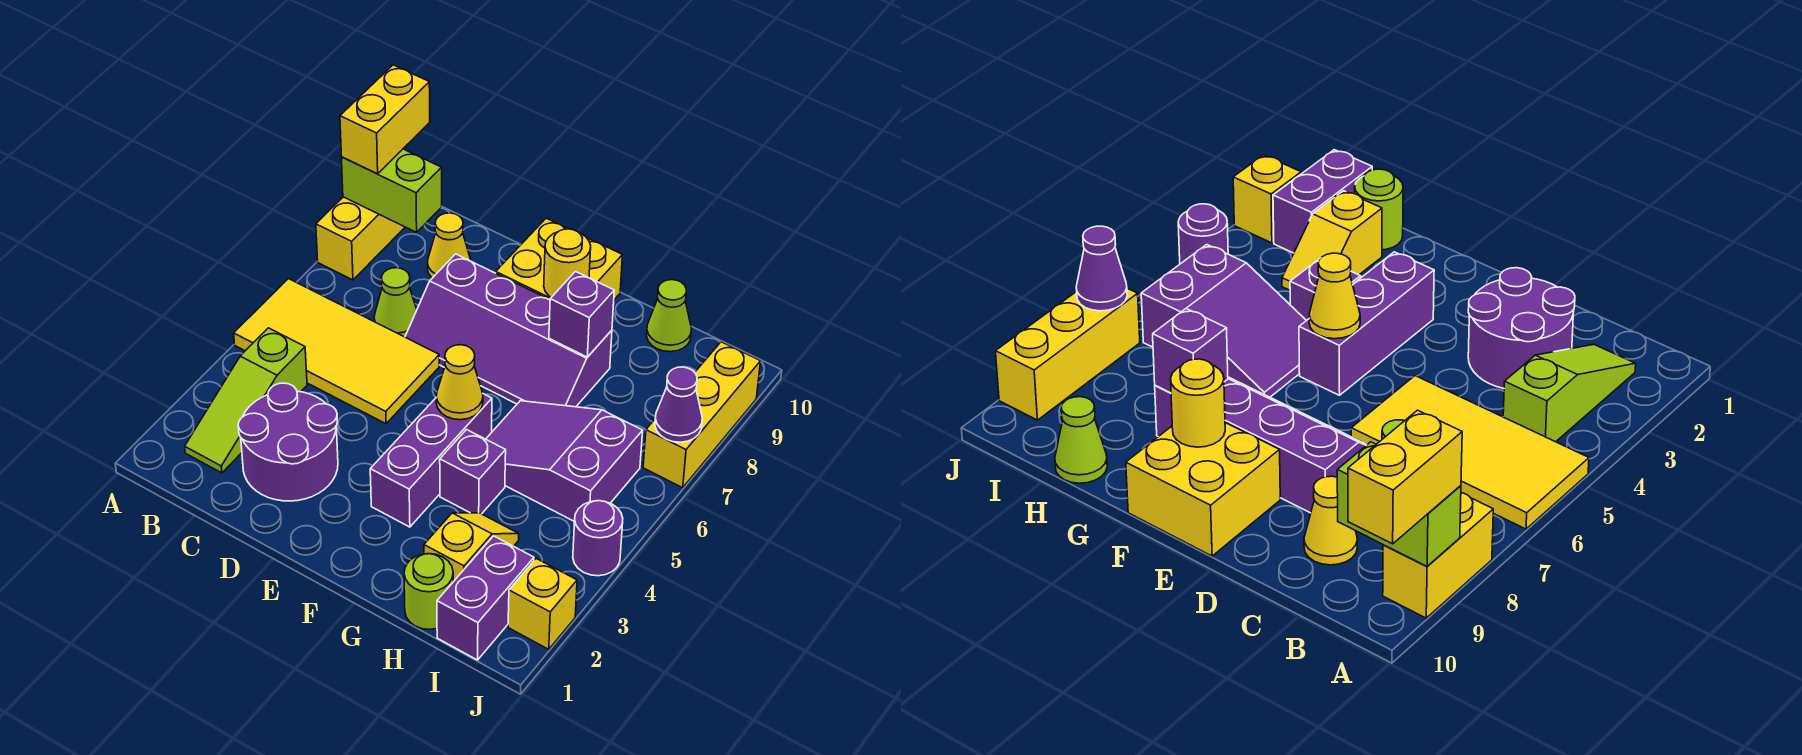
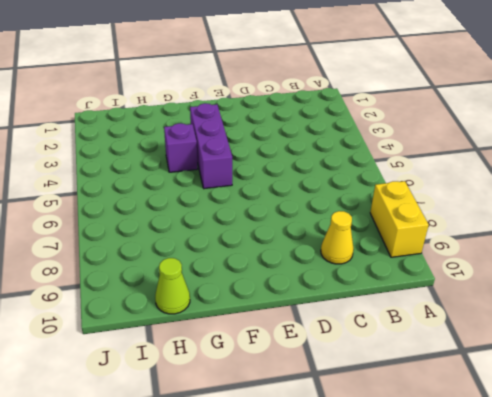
none -> yellow tile A5:D6 level 1
none -> lime slope B2:B4 level 1 top 4
none -> purple round brick C2:D3 level 1

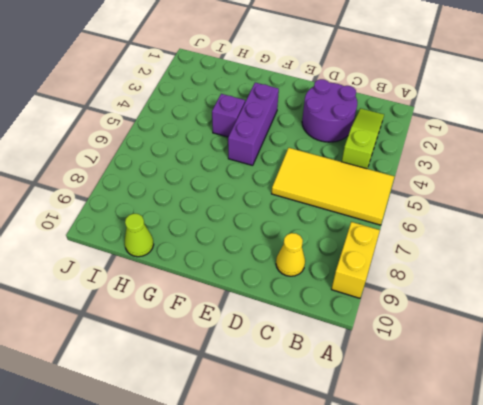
none -> lime cone C7 level 1
none -> purple slope D7:G8 level 1 top 8
none -> yellow brick E9:F10 level 1

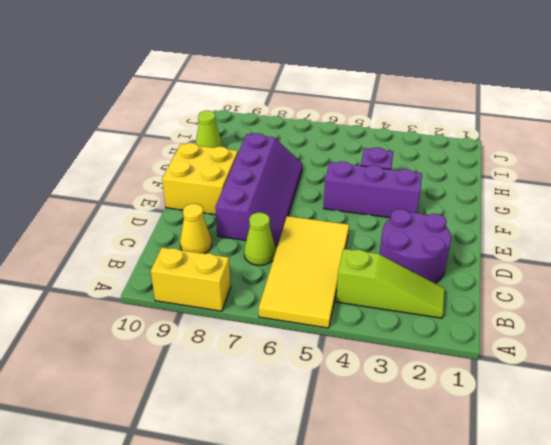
none -> purple slope G5:I6 level 1 top I
none -> lime round brick H1 level 1
none -> yellow slope H2:H3 level 1 top 2

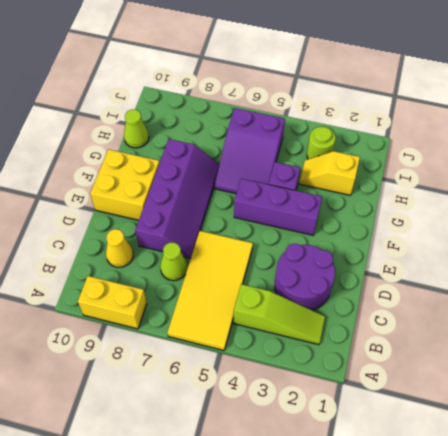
lime round brick I3 level 1 -> lime round brick H1 level 1
none -> purple brick I1:I2 level 1
none -> yellow brick J2 level 1
none -> purple round brick J4 level 1

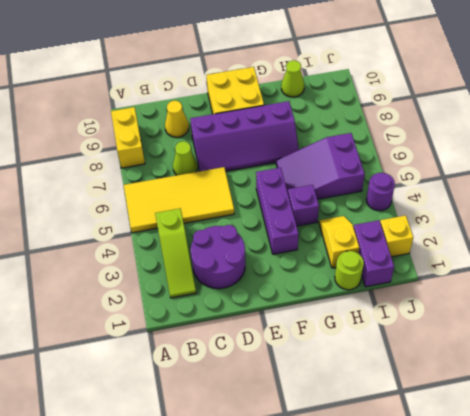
none -> yellow brick J7:J9 level 1
none -> lime brick A9:B9 level 2
none -> yellow cone F5 level 2

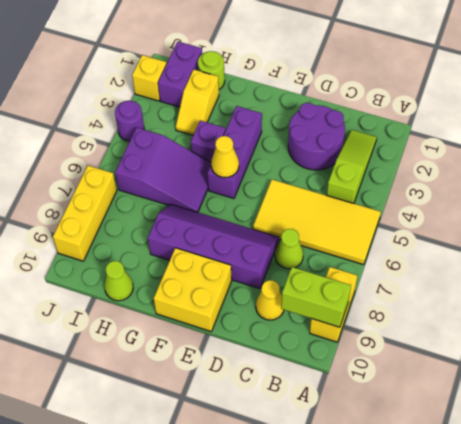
none -> yellow round brick F9 level 2
none -> purple brick G8 level 2
none -> purple cone J7 level 2

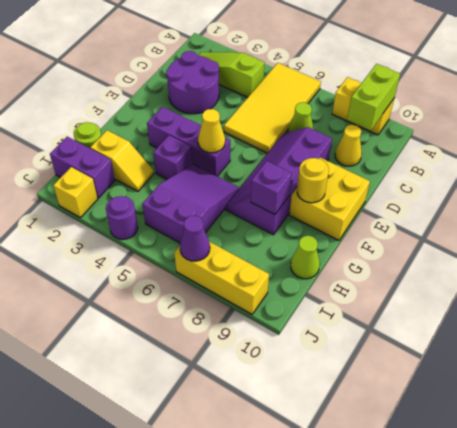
none -> yellow brick A9:A10 level 3

